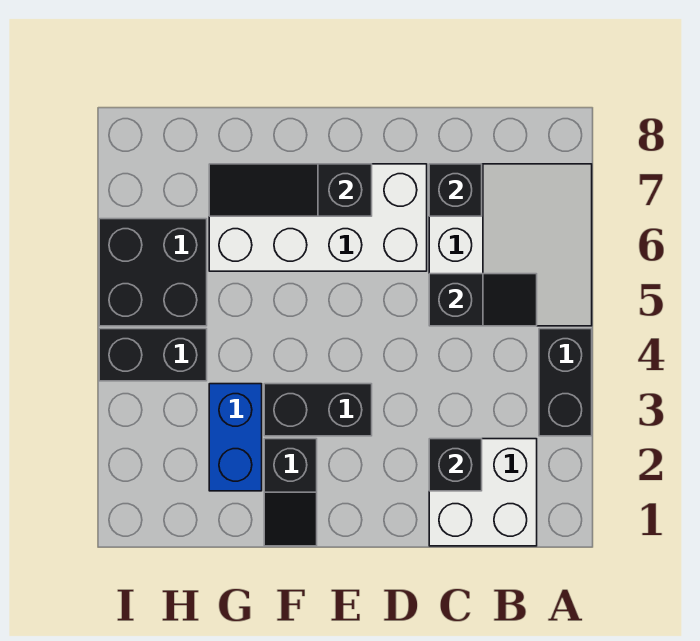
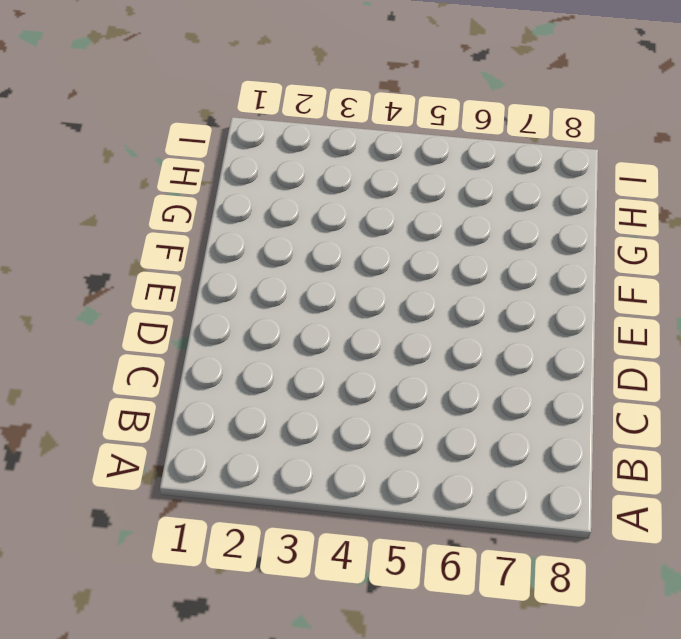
none -> black brick A3:A4 level 1
none -> white slope A5:C7 level 1 top C
none -> white brick B1:C2 level 1

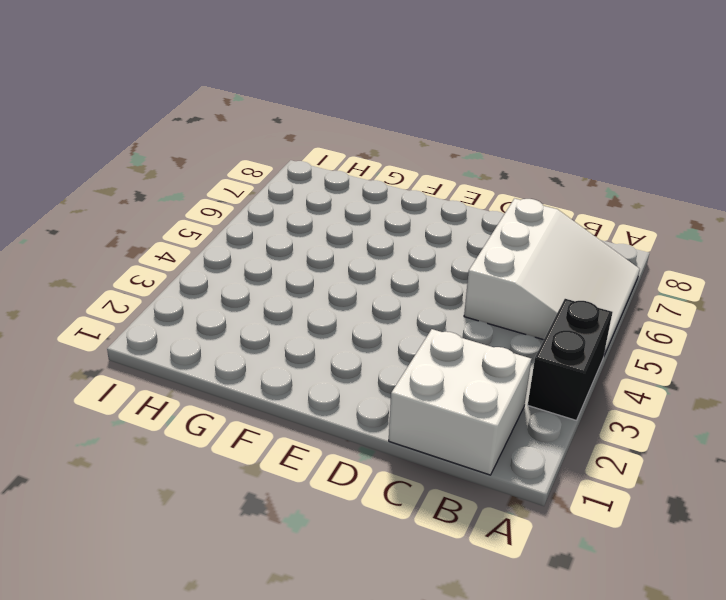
none -> white brick D6:G7 level 1
none -> black brick E3:F3 level 1
none -> black slope F1:F2 level 1 top 2

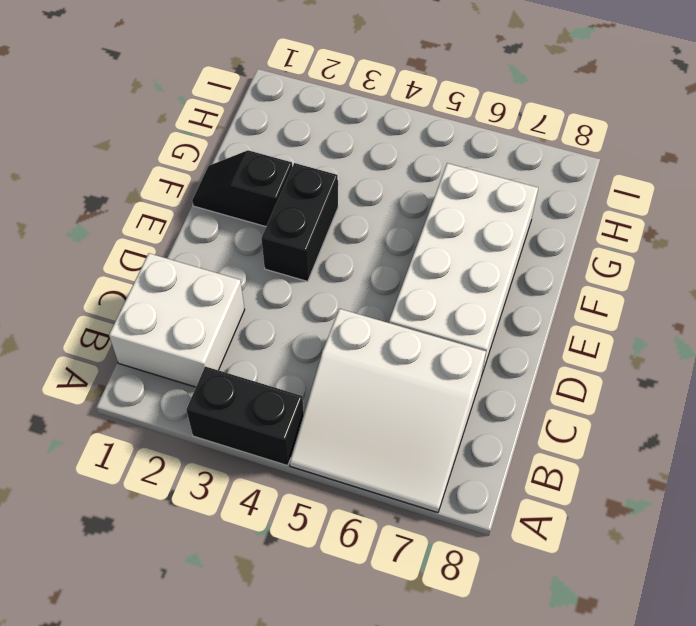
none -> blue brick G2:G3 level 1
none -> black brick H4:I4 level 1
none -> black brick H5:I6 level 1

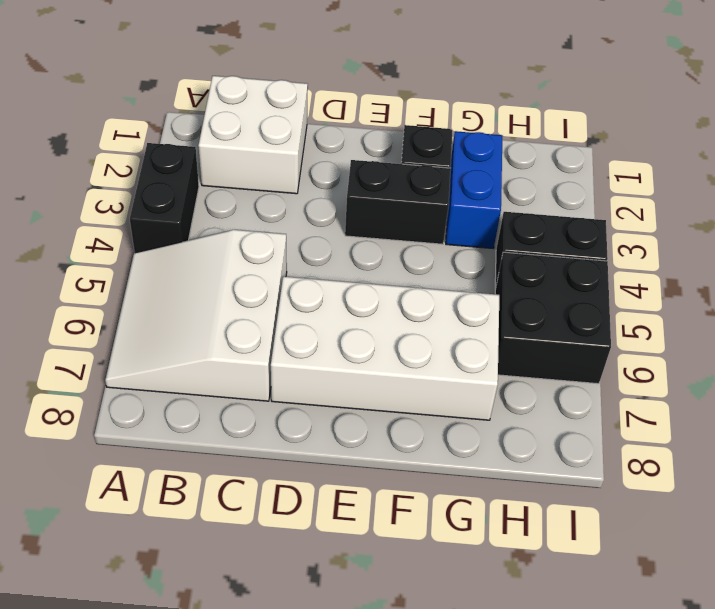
none -> black slope B5:C5 level 2 top C
none -> black brick C2 level 2
none -> black brick C7 level 2

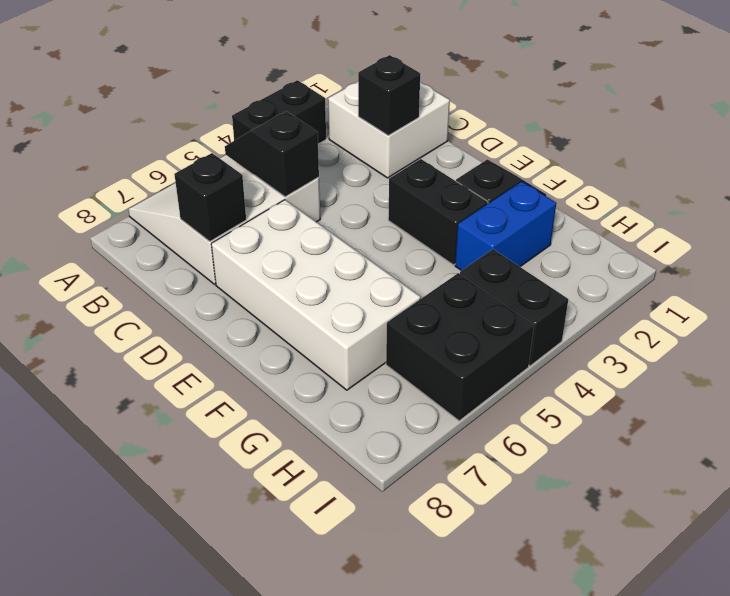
none -> black slope E7:G7 level 2 top E

